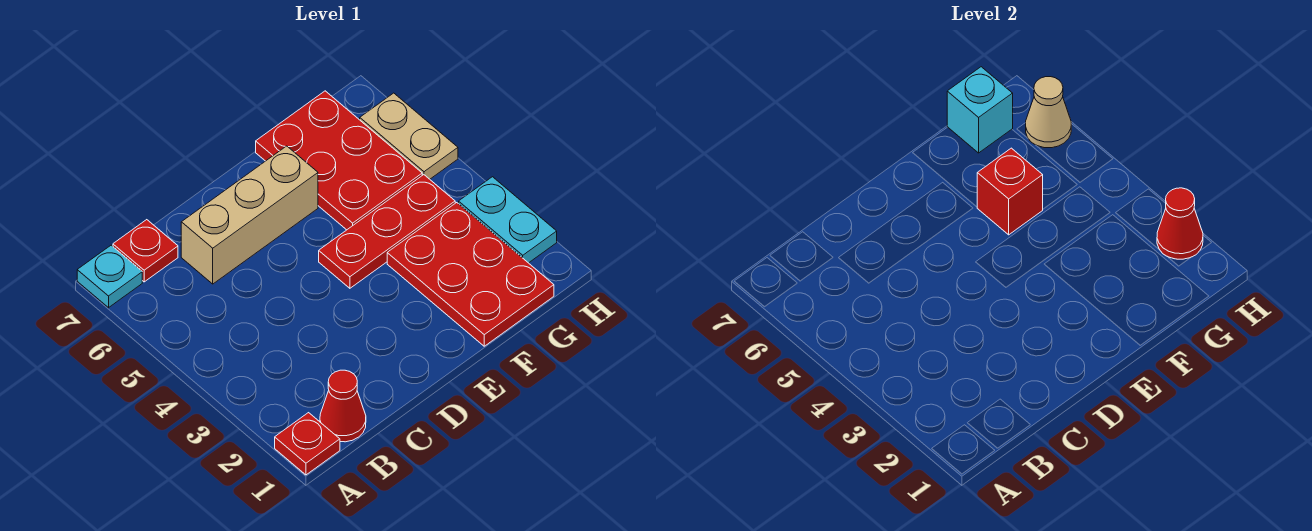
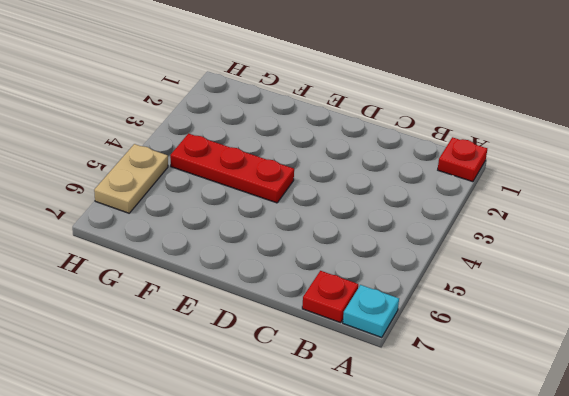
none -> red cone B1 level 1
none -> tan brick C6:E6 level 1
none -> red plate F1:G3 level 1

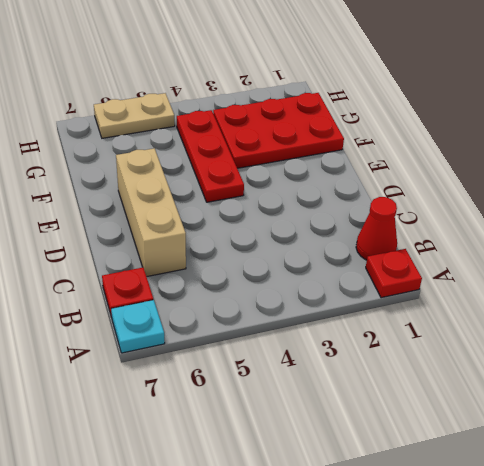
none -> red plate F5:G7 level 1
none -> cyan plate H2:H3 level 1
none -> red brick F5 level 2

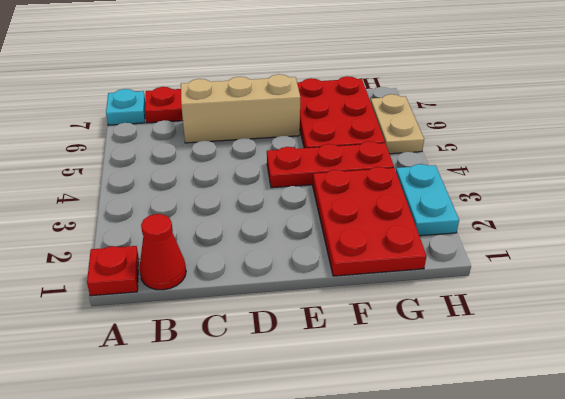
none -> red brick F5 level 2
none -> cyan brick G7 level 2
none -> red cone H2 level 2

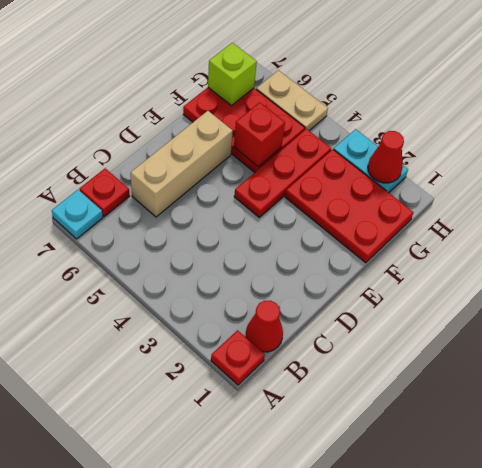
lime brick G7 level 2 -> cyan brick G7 level 2
none -> tan cone H6 level 2

